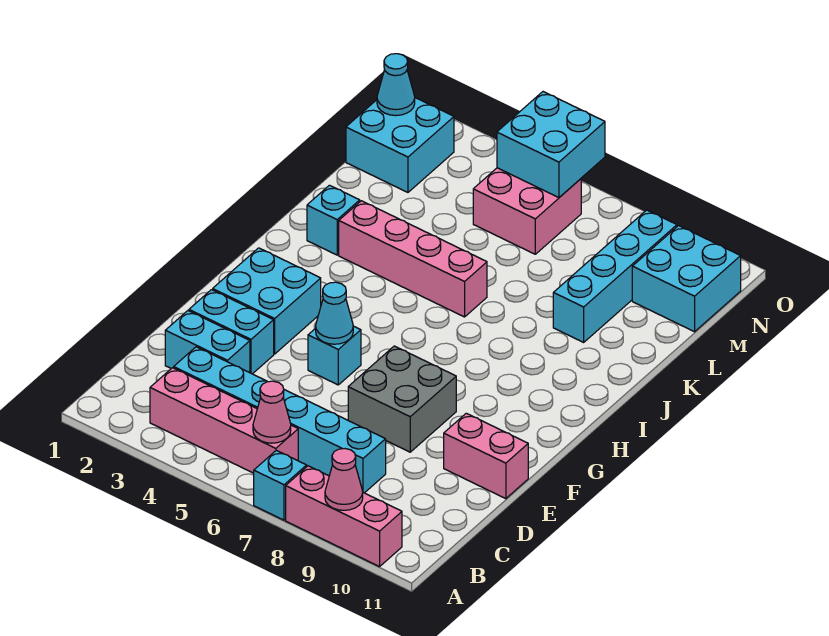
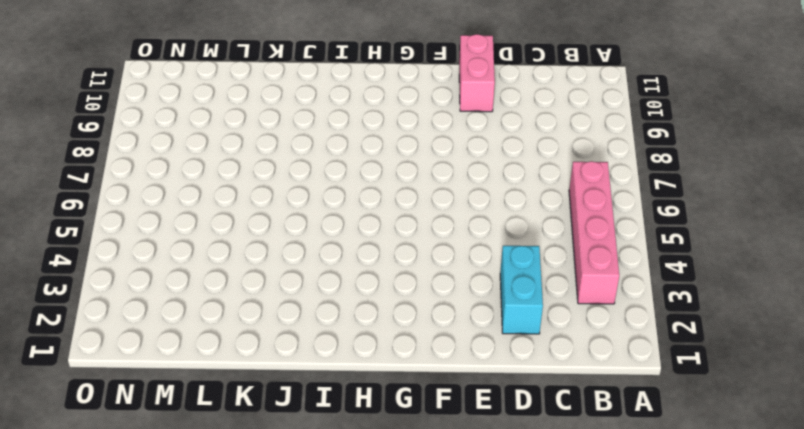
none -> cyan brick A7 level 1
none -> pink brick A8:A10 level 1
none -> cyan brick C3:C8 level 1

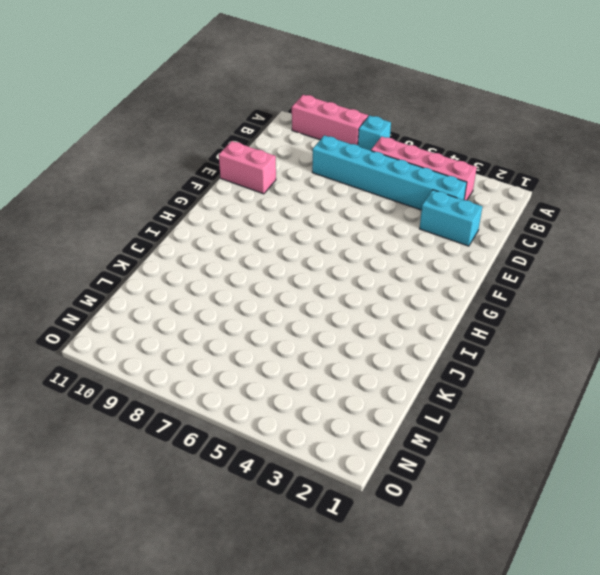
none -> cyan brick E2:E3 level 1
none -> grey brick E7:F8 level 1
none -> cyan brick F2:G3 level 1

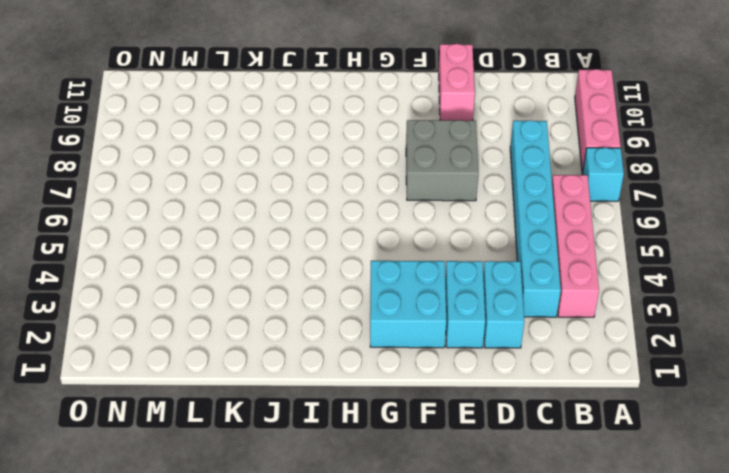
none -> cyan brick F5 level 1
none -> cyan brick J2 level 1
none -> pink brick J3:J6 level 1

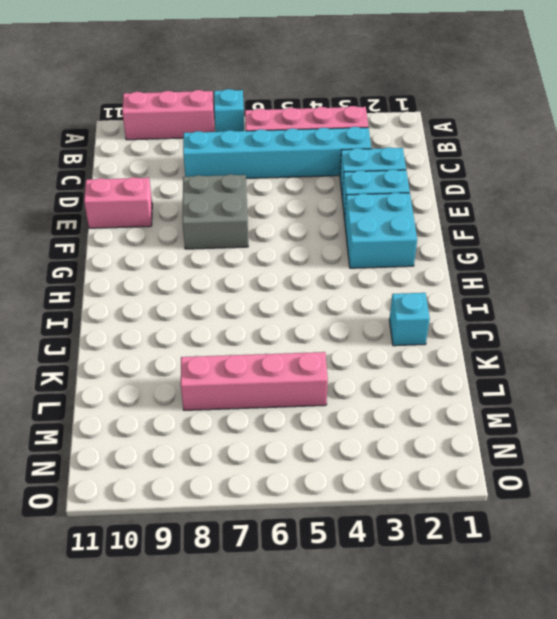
pink brick L5:L8 level 1 -> pink brick J3:J6 level 1
none -> cyan brick F5 level 1
none -> cyan brick K9:N9 level 1
none -> cyan brick M1:N2 level 1

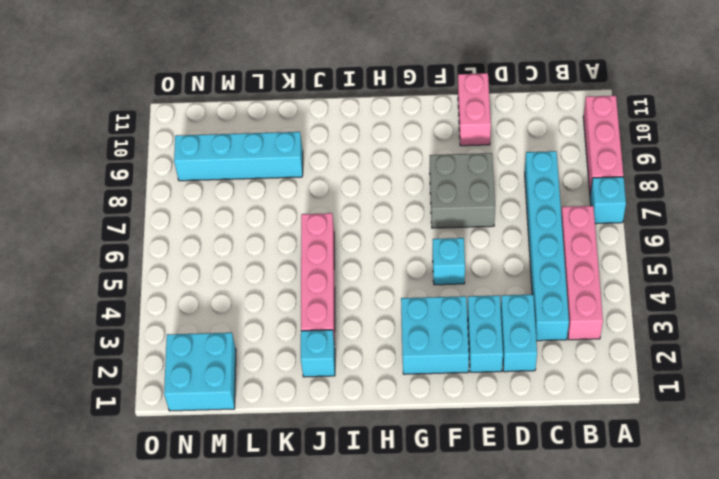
none -> pink brick M5:N6 level 1
none -> cyan brick M10:N11 level 1
none -> pink cone A9 level 2

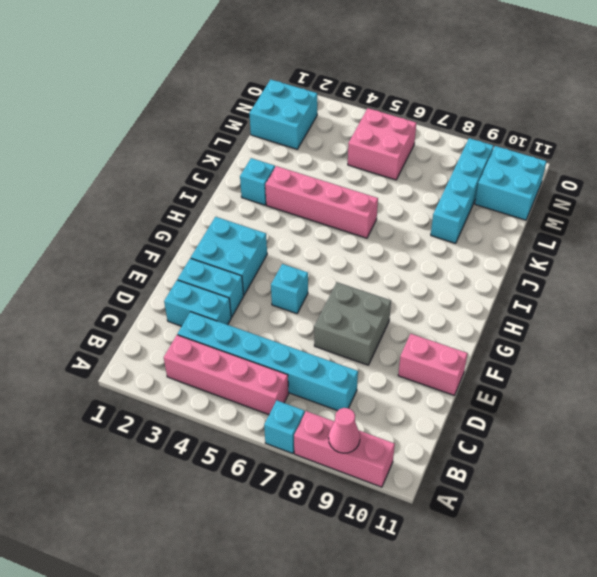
none -> pink cone B6 level 2
none -> cyan cone F5 level 2
none -> cyan cone N1 level 2

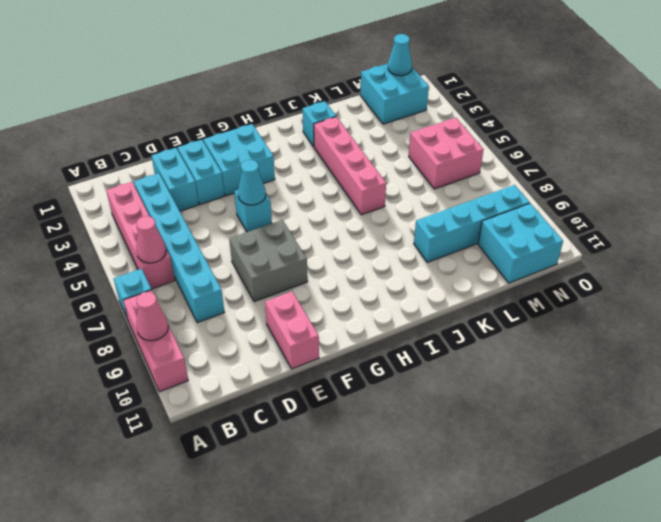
none -> cyan brick N5:O6 level 2

